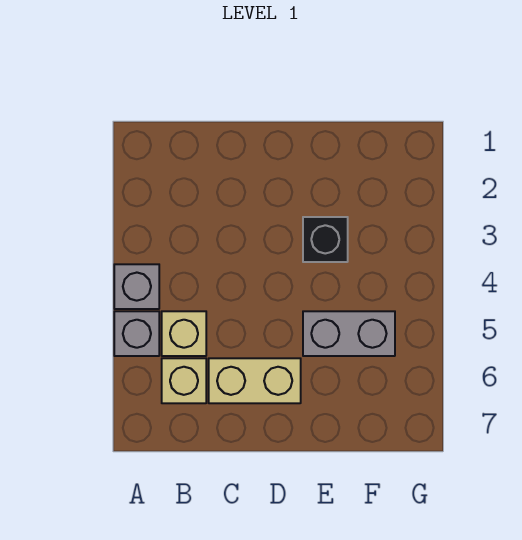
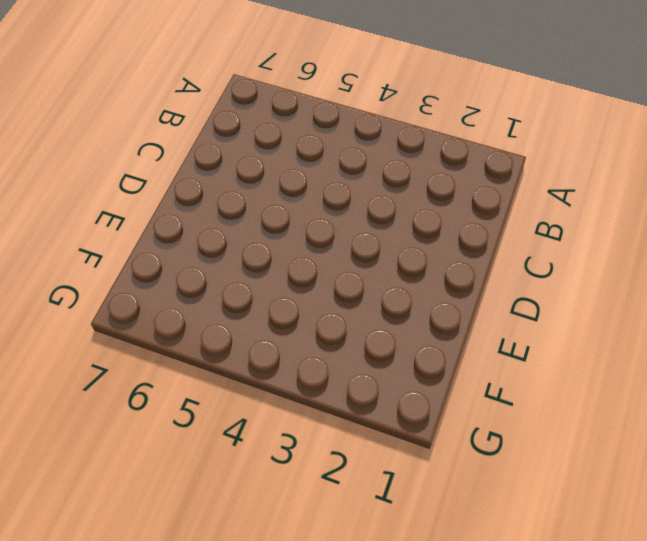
none -> grey brick A4 level 1
none -> grey brick A5 level 1

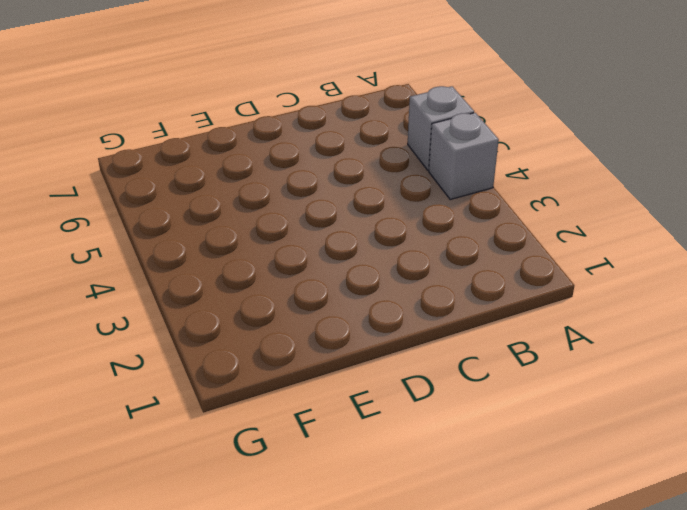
none -> tan brick B5 level 1
none -> tan brick B6 level 1

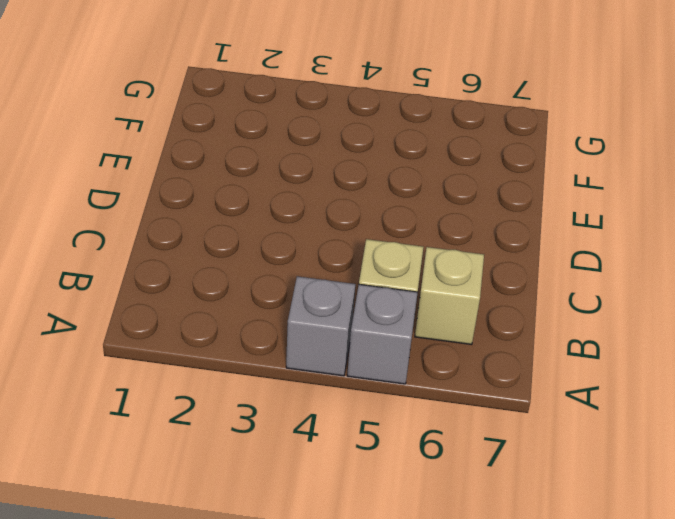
none -> tan brick C6:D6 level 1
none -> black brick E3 level 1

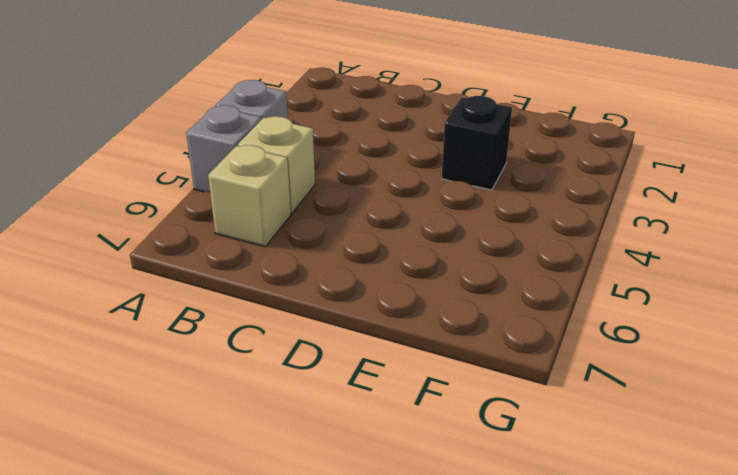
none -> tan brick C6:D6 level 1
none -> grey brick E5:F5 level 1

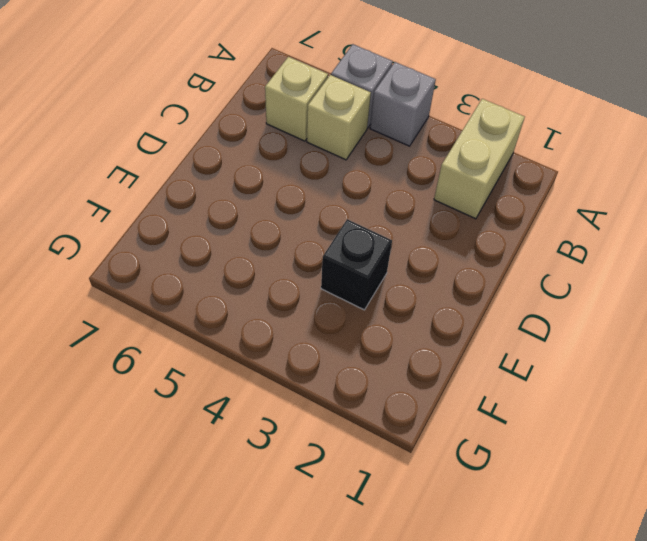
tan brick A2:B2 level 1 -> tan brick C6:D6 level 1
none -> grey brick E5:F5 level 1

